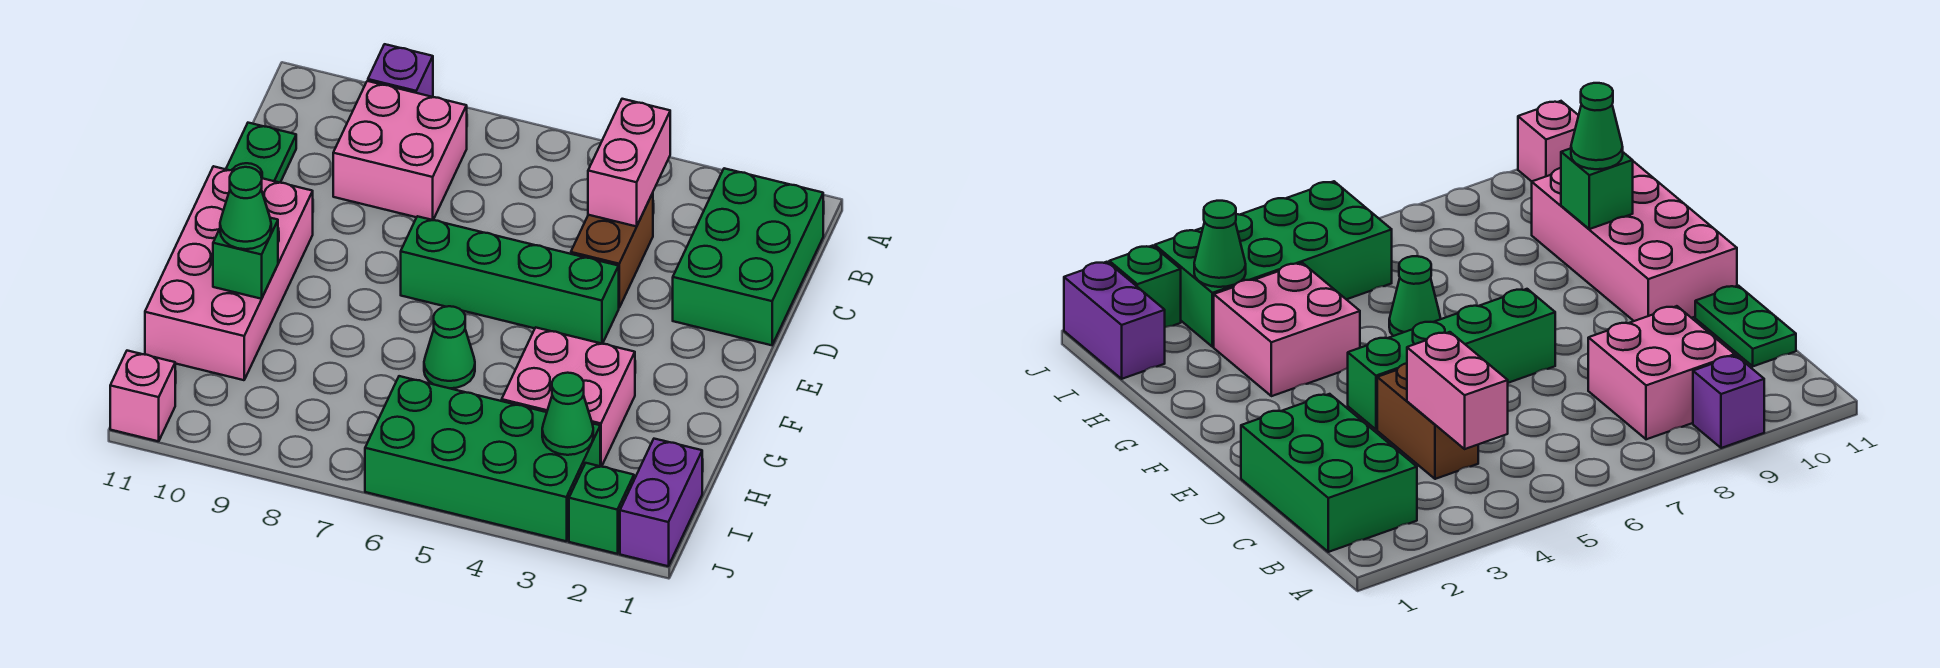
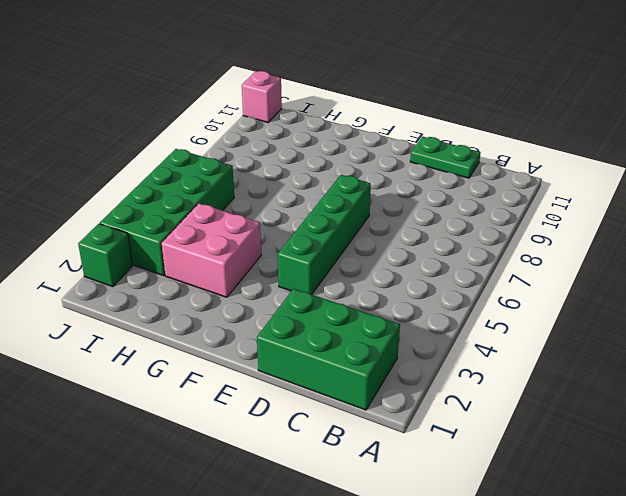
none -> purple brick A9 level 1
none -> pink brick B8:C9 level 1
none -> brown brick C4:D4 level 1

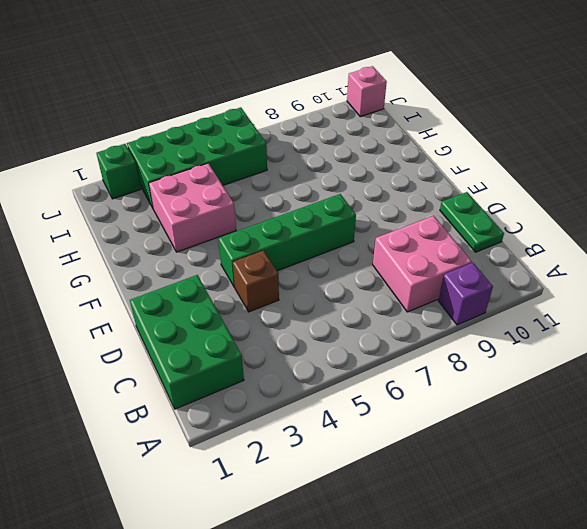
brown brick D4 level 1 -> brown brick C4:D4 level 1
none -> pink brick E10:H11 level 1
none -> green cone G6 level 1
none -> purple brick I1:J1 level 1

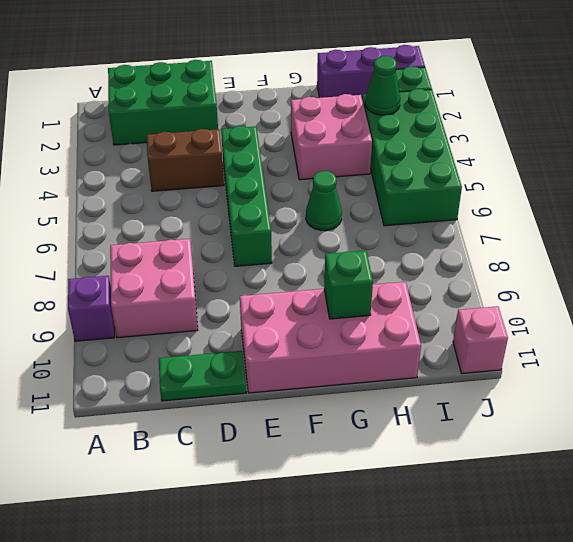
purple brick H1:J1 level 1 -> purple brick I1:J1 level 1
none -> pink brick B4:C4 level 2
none -> green cone G10 level 3

